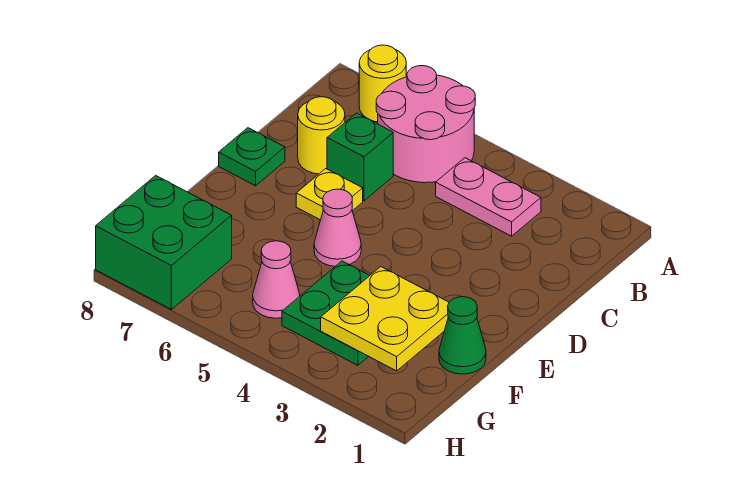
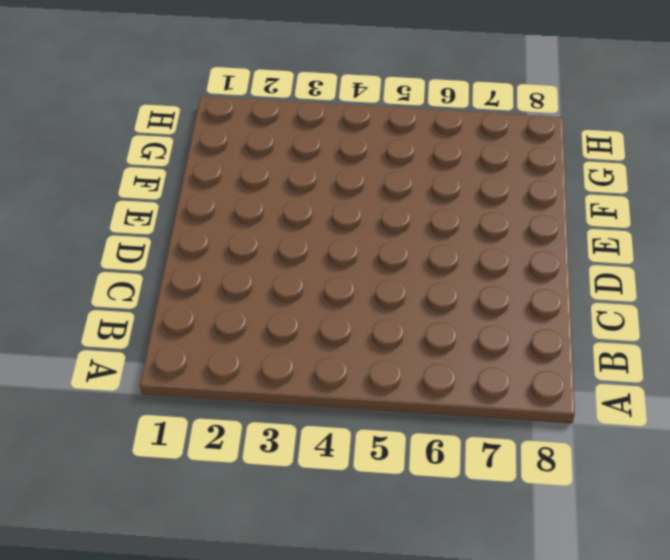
none -> pink round brick A5:B6 level 1
none -> yellow round brick A7 level 1
none -> pink plate B3:B4 level 1

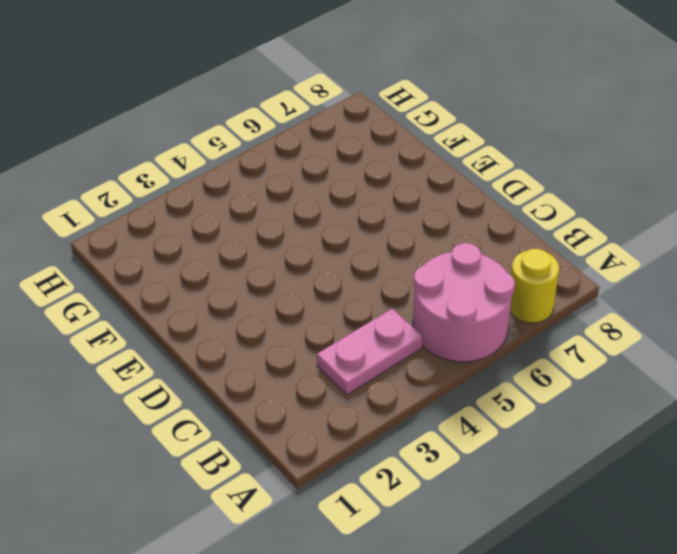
none -> green brick C6 level 1
none -> yellow round brick C7 level 1
none -> yellow plate D6 level 1

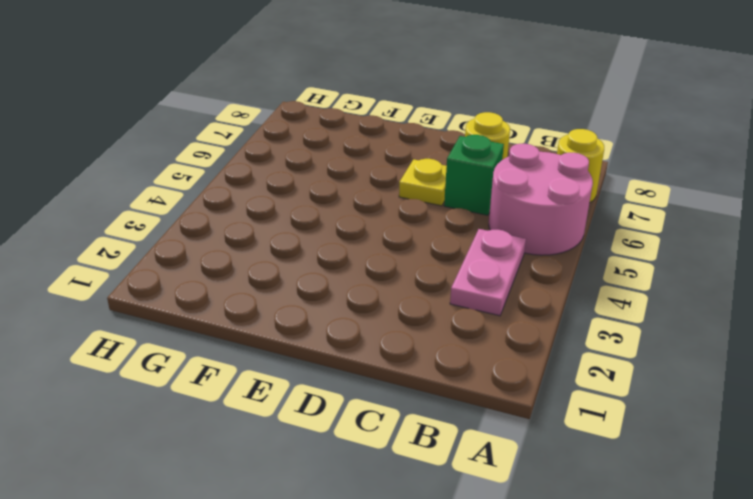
none -> green plate D8 level 1
none -> pink cone E5 level 1
none -> green cone F1 level 1

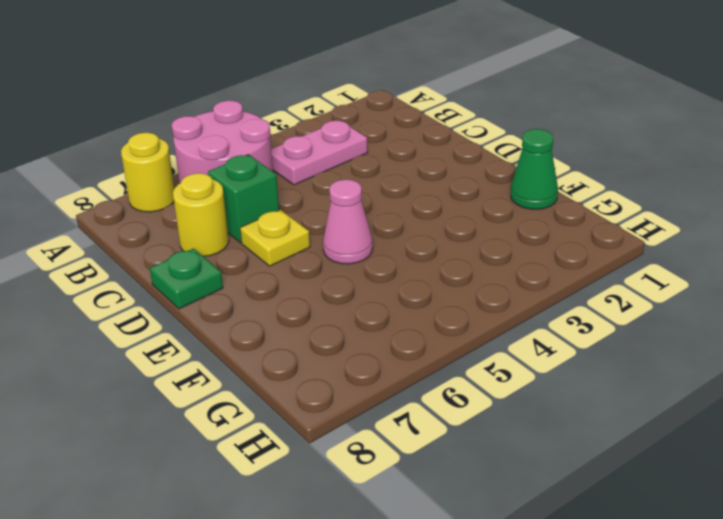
none -> green plate F3:G4 level 1
none -> pink cone G5 level 1
none -> green brick G7:H8 level 1

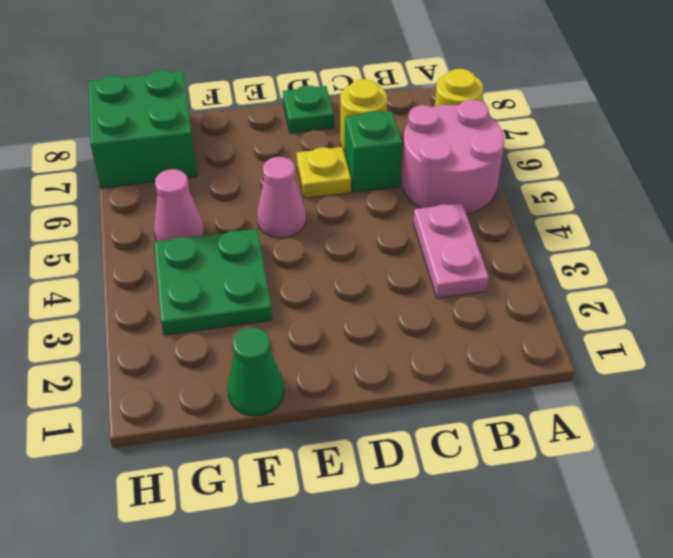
none -> yellow plate F2:G3 level 2

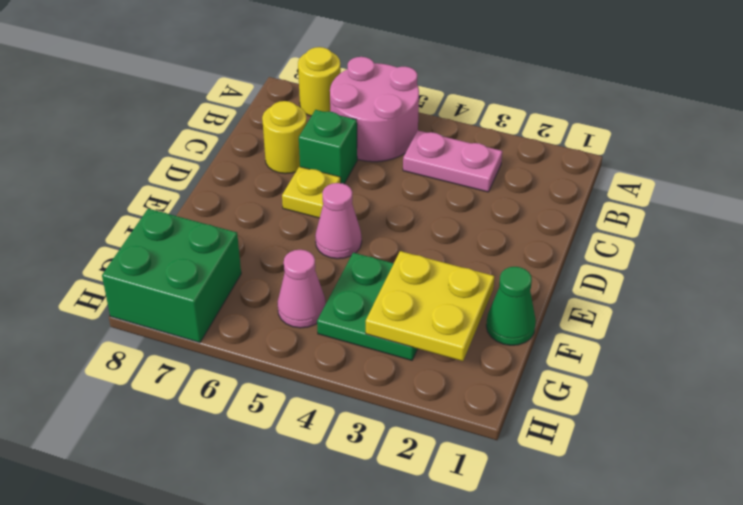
none -> green plate D8 level 1

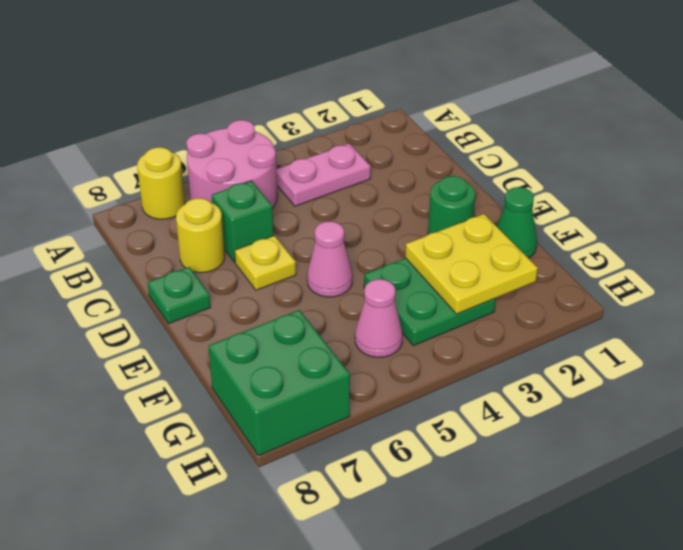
green round brick E2 level 1 -> none

